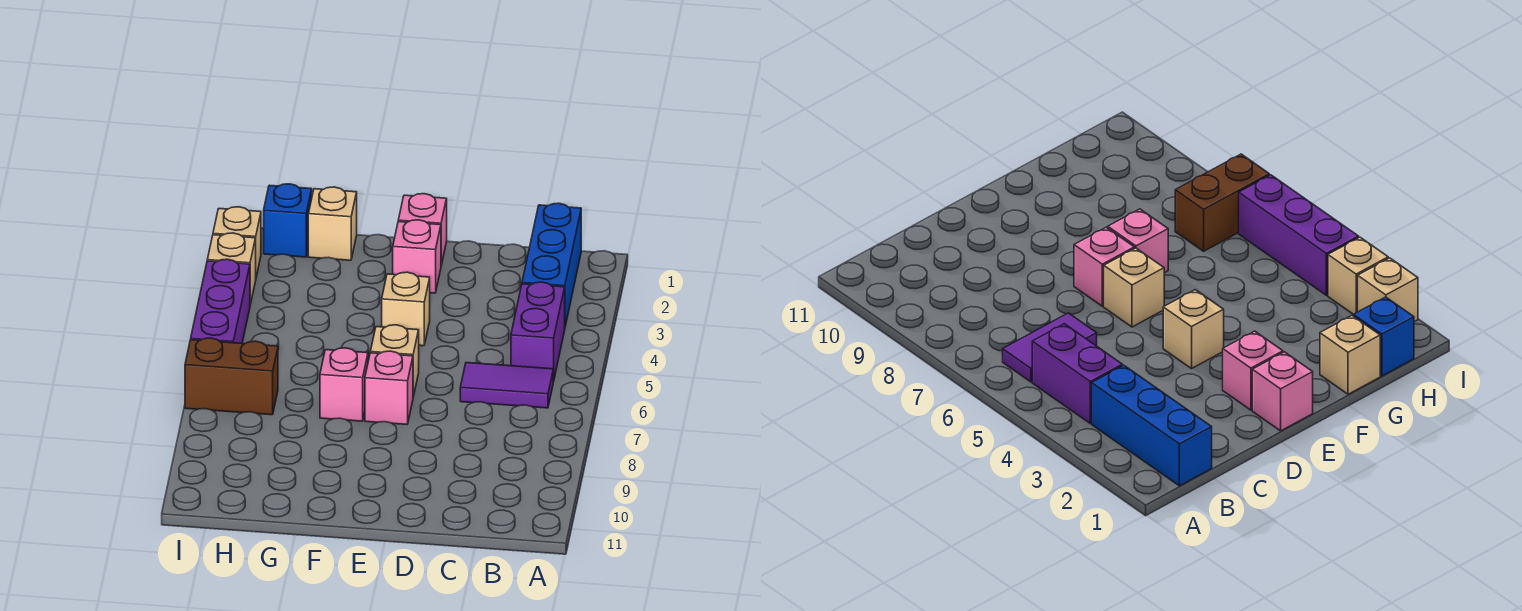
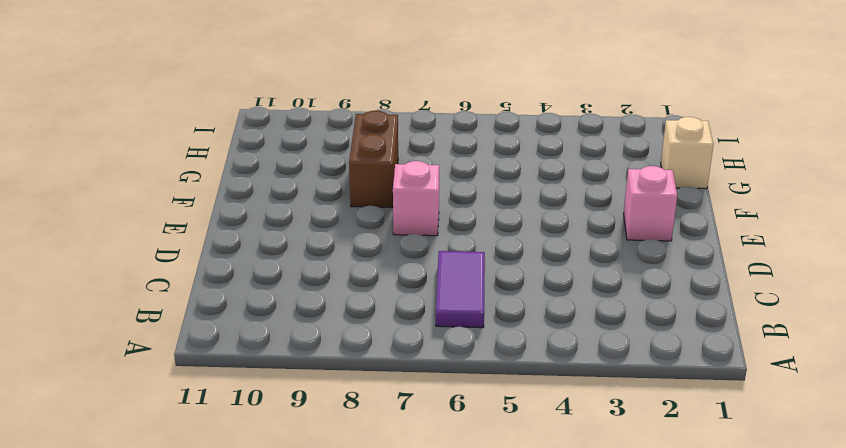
brown brick F8:G8 level 1 -> brown brick H7:I7 level 1
none -> blue brick B1:B3 level 1
none -> purple brick B4:B5 level 1
none -> pink brick E1 level 1

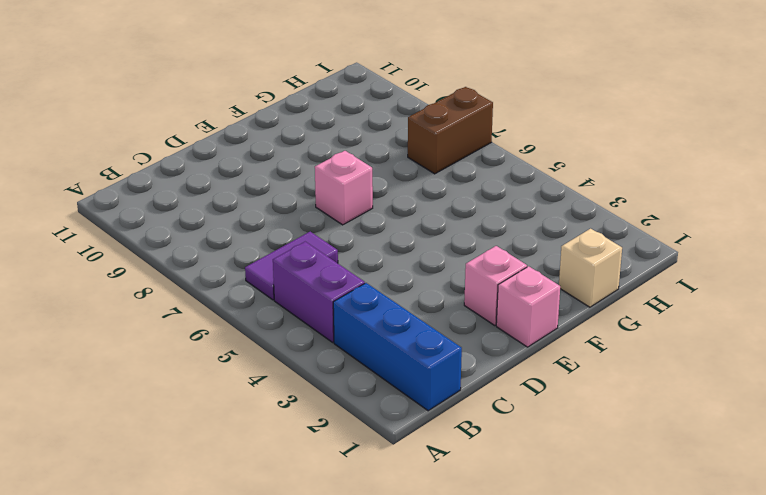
none -> tan brick E4 level 1
none -> tan brick E6 level 1
none -> pink brick F7 level 1

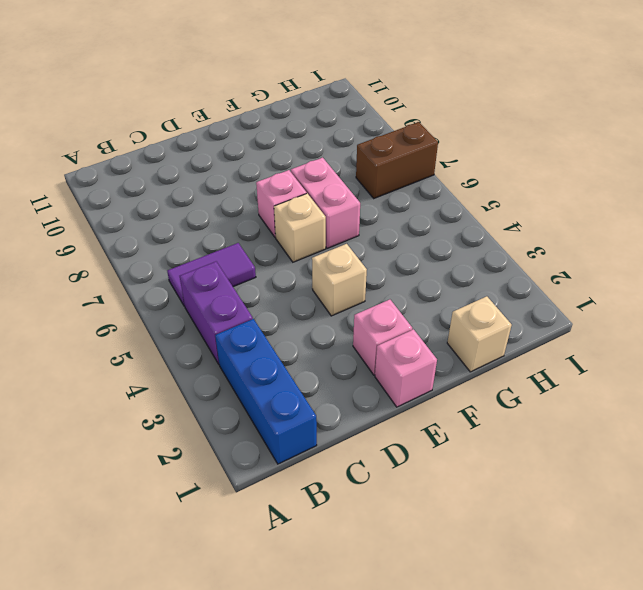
pink brick F6:F7 level 1 -> pink brick F7 level 1
none -> blue brick H1 level 1
none -> tan brick I2 level 1
none -> tan brick I3 level 1

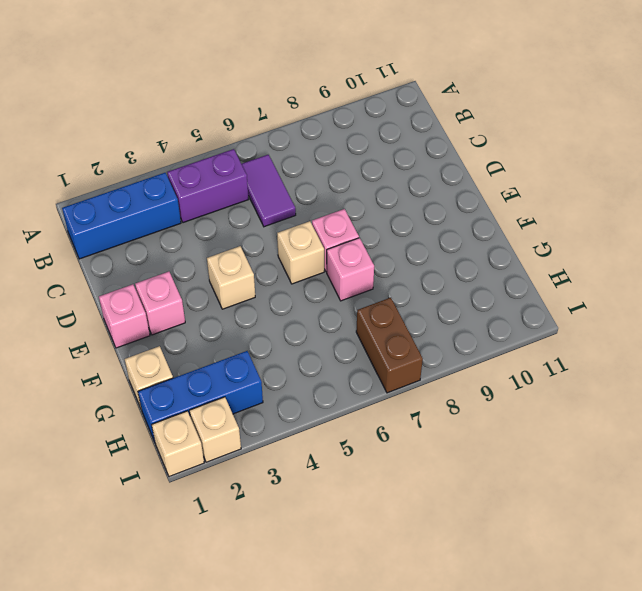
blue brick H1:H3 level 1 -> blue brick H1 level 1
tan brick I1 level 1 -> tan brick I3 level 1
none -> purple brick I4:I6 level 1

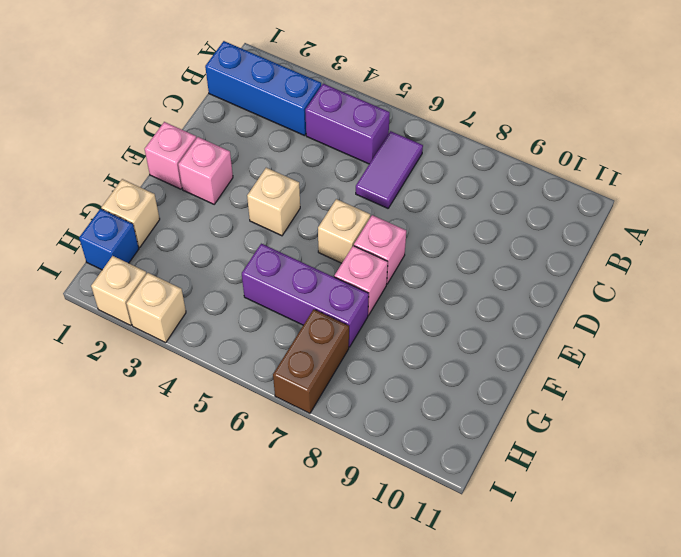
purple brick G5:G7 level 1 -> purple brick I4:I6 level 1

